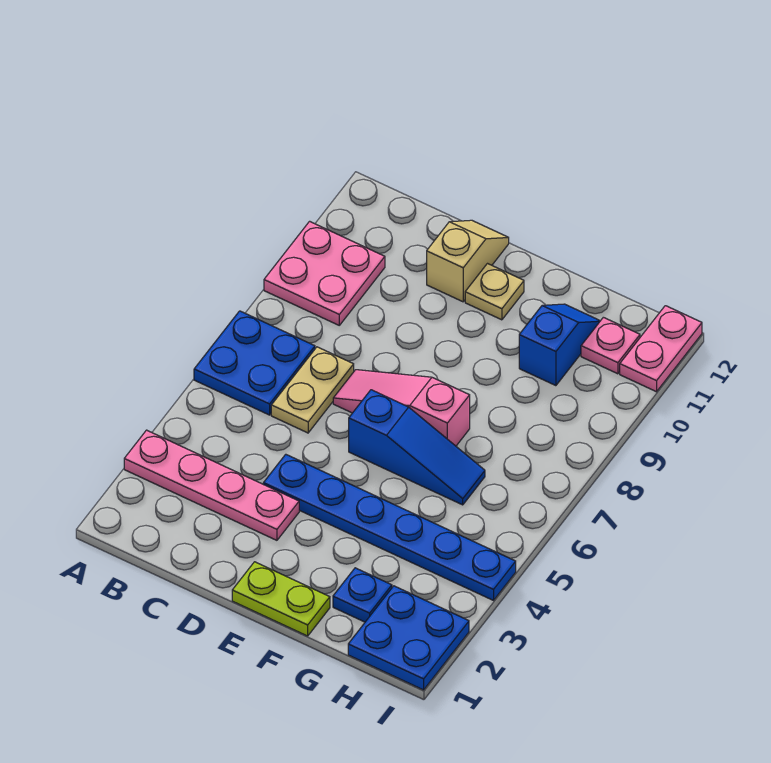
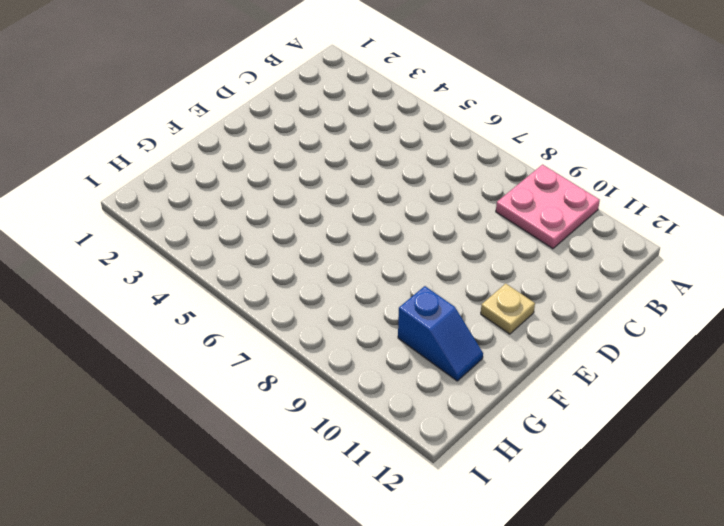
none -> pink plate A3:D3 level 1
none -> blue plate A6:B7 level 1
none -> tan plate C6:C7 level 1

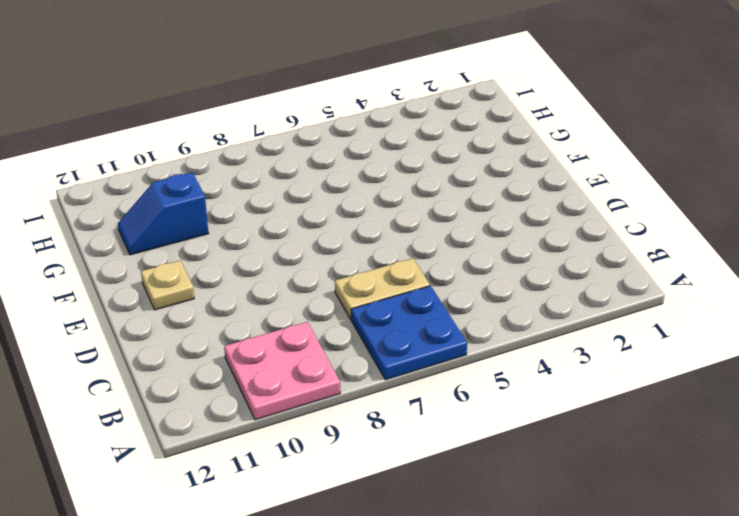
none -> pink plate A3:D3 level 1
none -> blue plate D4:I4 level 1
none -> pink slope D7:F7 level 1 top F

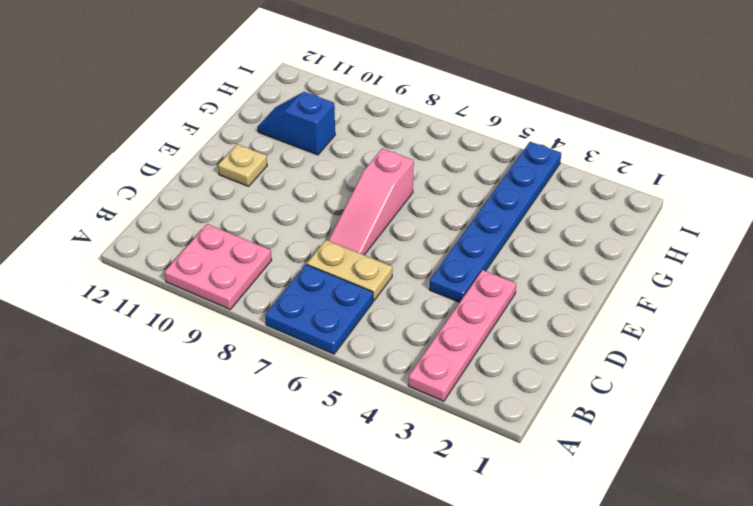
none -> tan slope D11:D12 level 1 top 11
none -> lime plate E1:F1 level 1
none -> blue slope E6:G6 level 1 top E

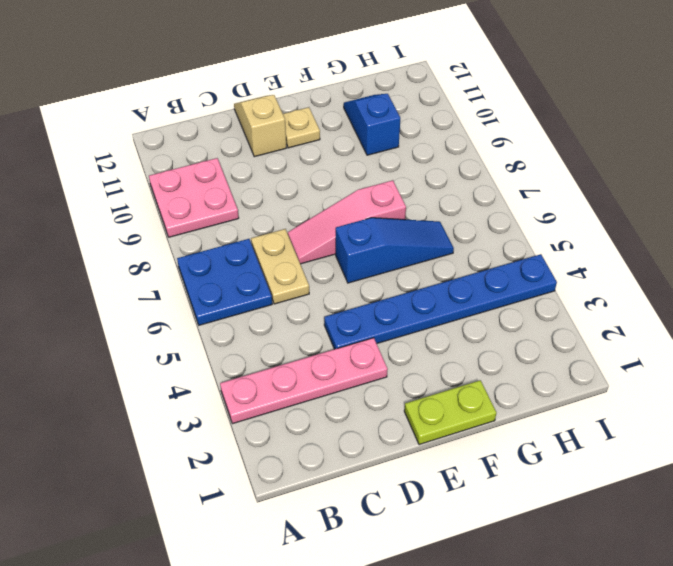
none -> blue plate G2 level 1
none -> blue plate H1:I2 level 1
none -> pink plate H11 level 1

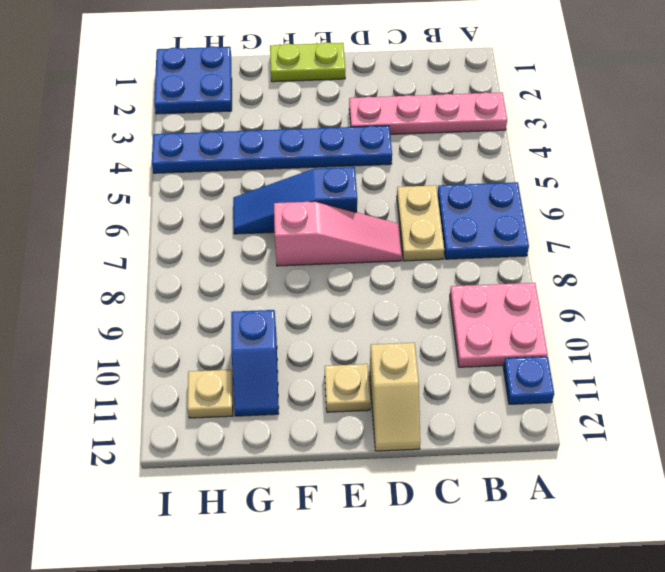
blue plate A11 level 1 -> blue plate G2 level 1
tan plate H11 level 1 -> pink plate H11 level 1
none -> pink plate I11:I12 level 1

